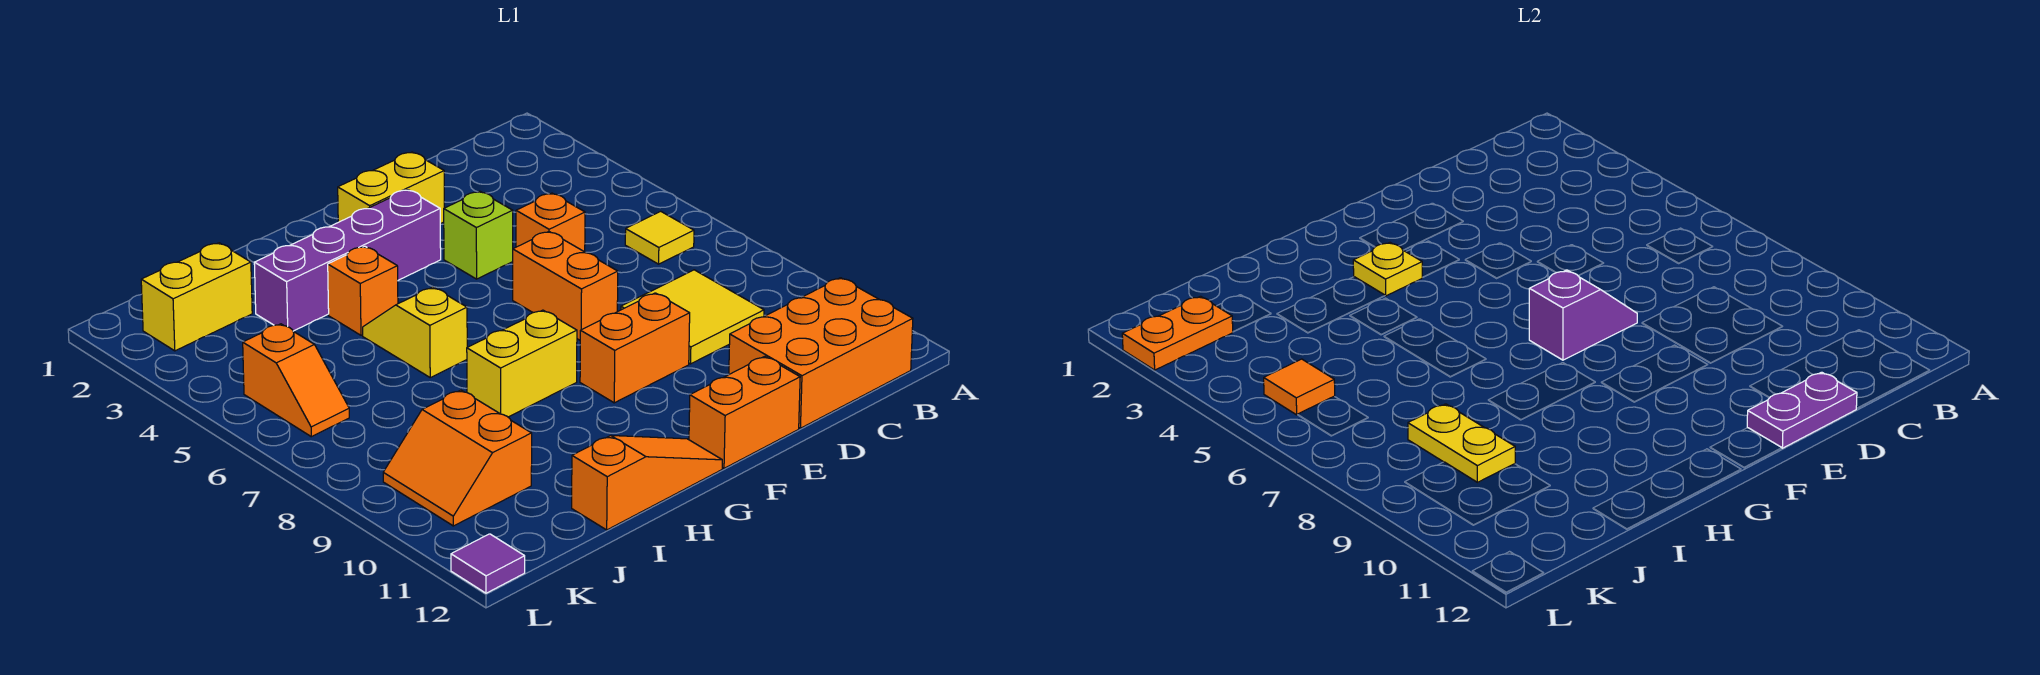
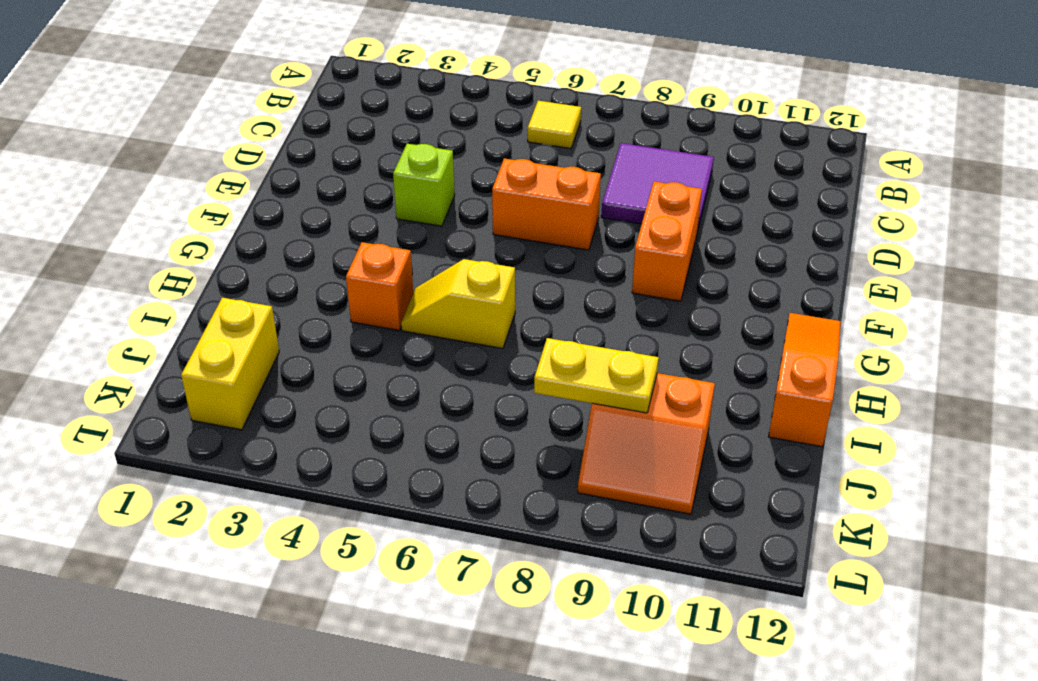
purple tile C8:D9 level 1 -> yellow tile C8:D9 level 1
none -> orange brick B11:D12 level 1
none -> orange brick D5 level 1
none -> yellow brick E2:F2 level 1

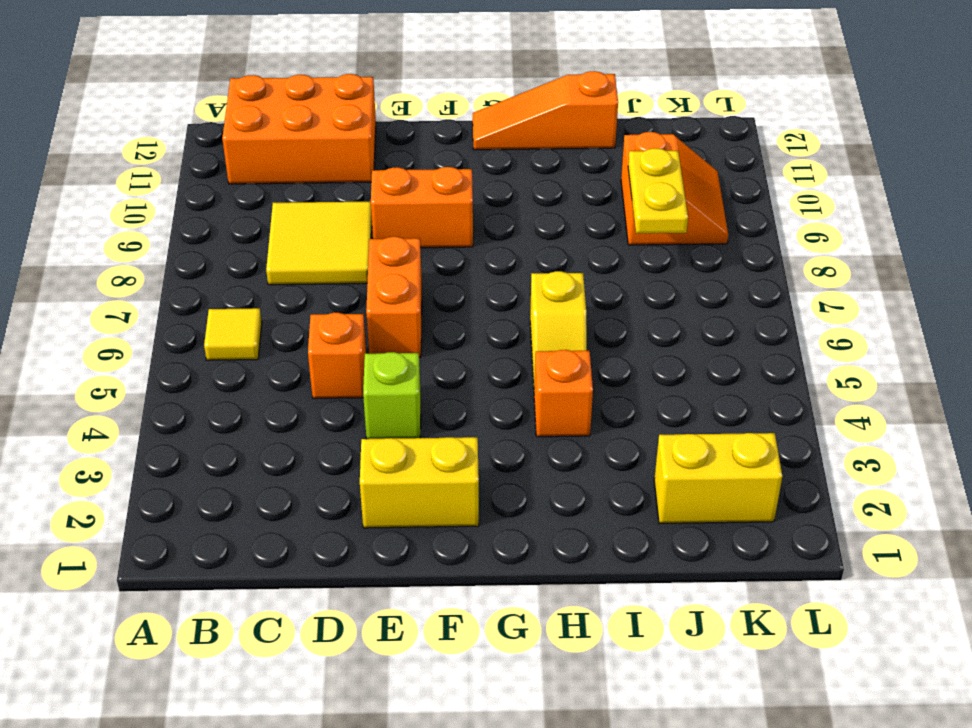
none -> orange brick E12:F12 level 1
none -> purple brick F3:I3 level 1
none -> yellow brick G8:H8 level 1

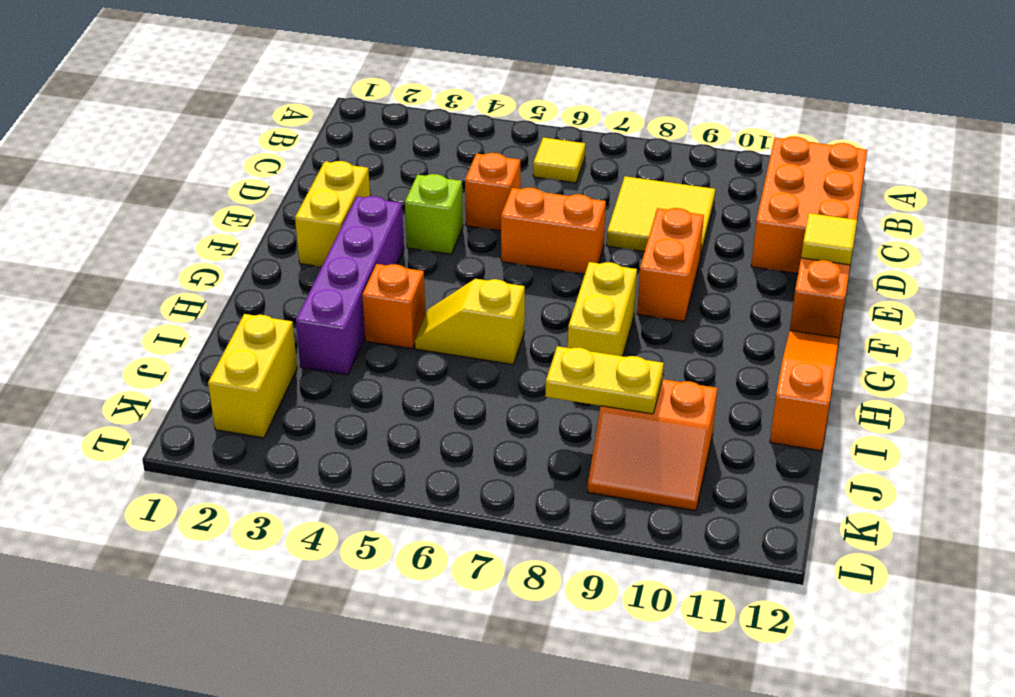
yellow tile E12 level 2 -> purple plate D12:E12 level 2
none -> orange slope K5:K6 level 1 top 5
none -> purple tile L12 level 1
none -> purple slope E7:F7 level 2 top F

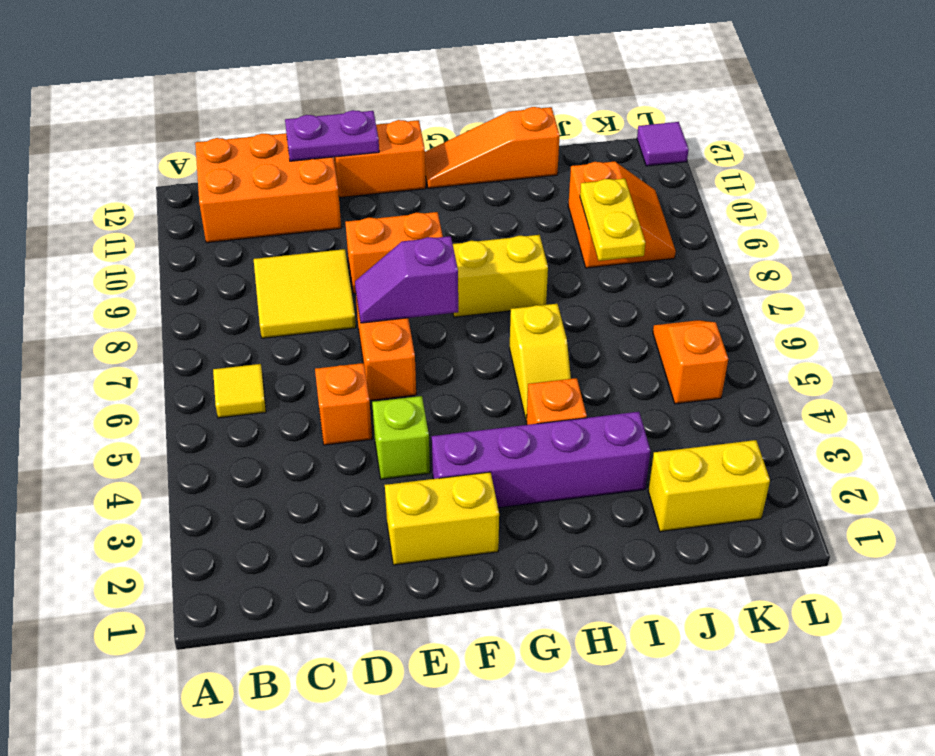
none -> yellow plate G3 level 2
none -> orange plate K2:L2 level 2
none -> orange tile K5 level 2

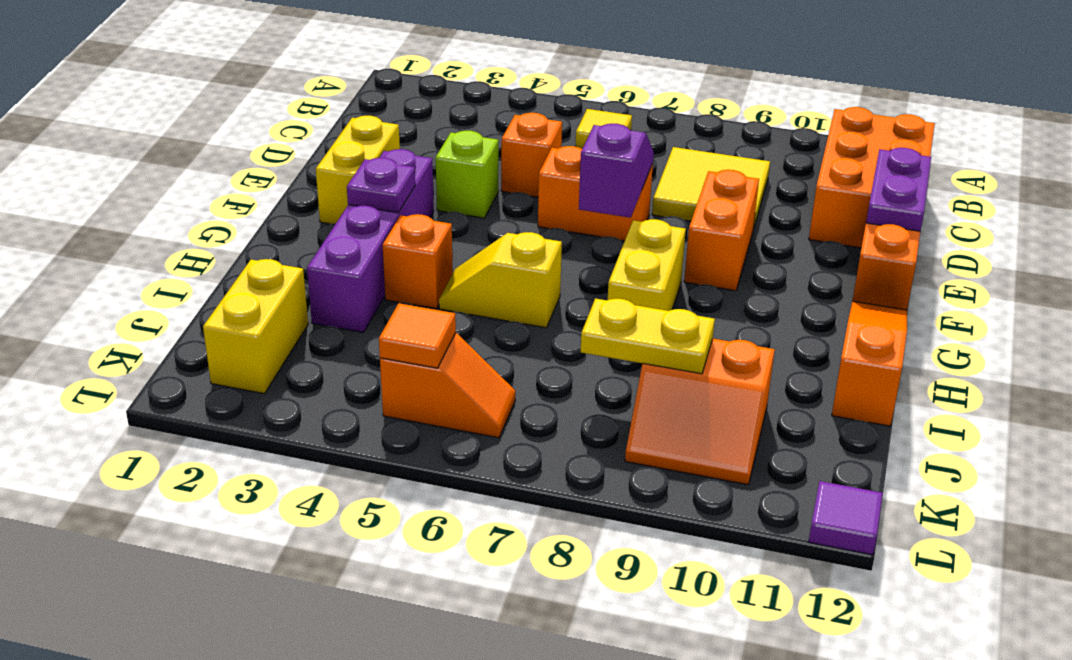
purple plate G3 level 2 -> yellow plate G3 level 2
none -> orange plate K2:L2 level 2

